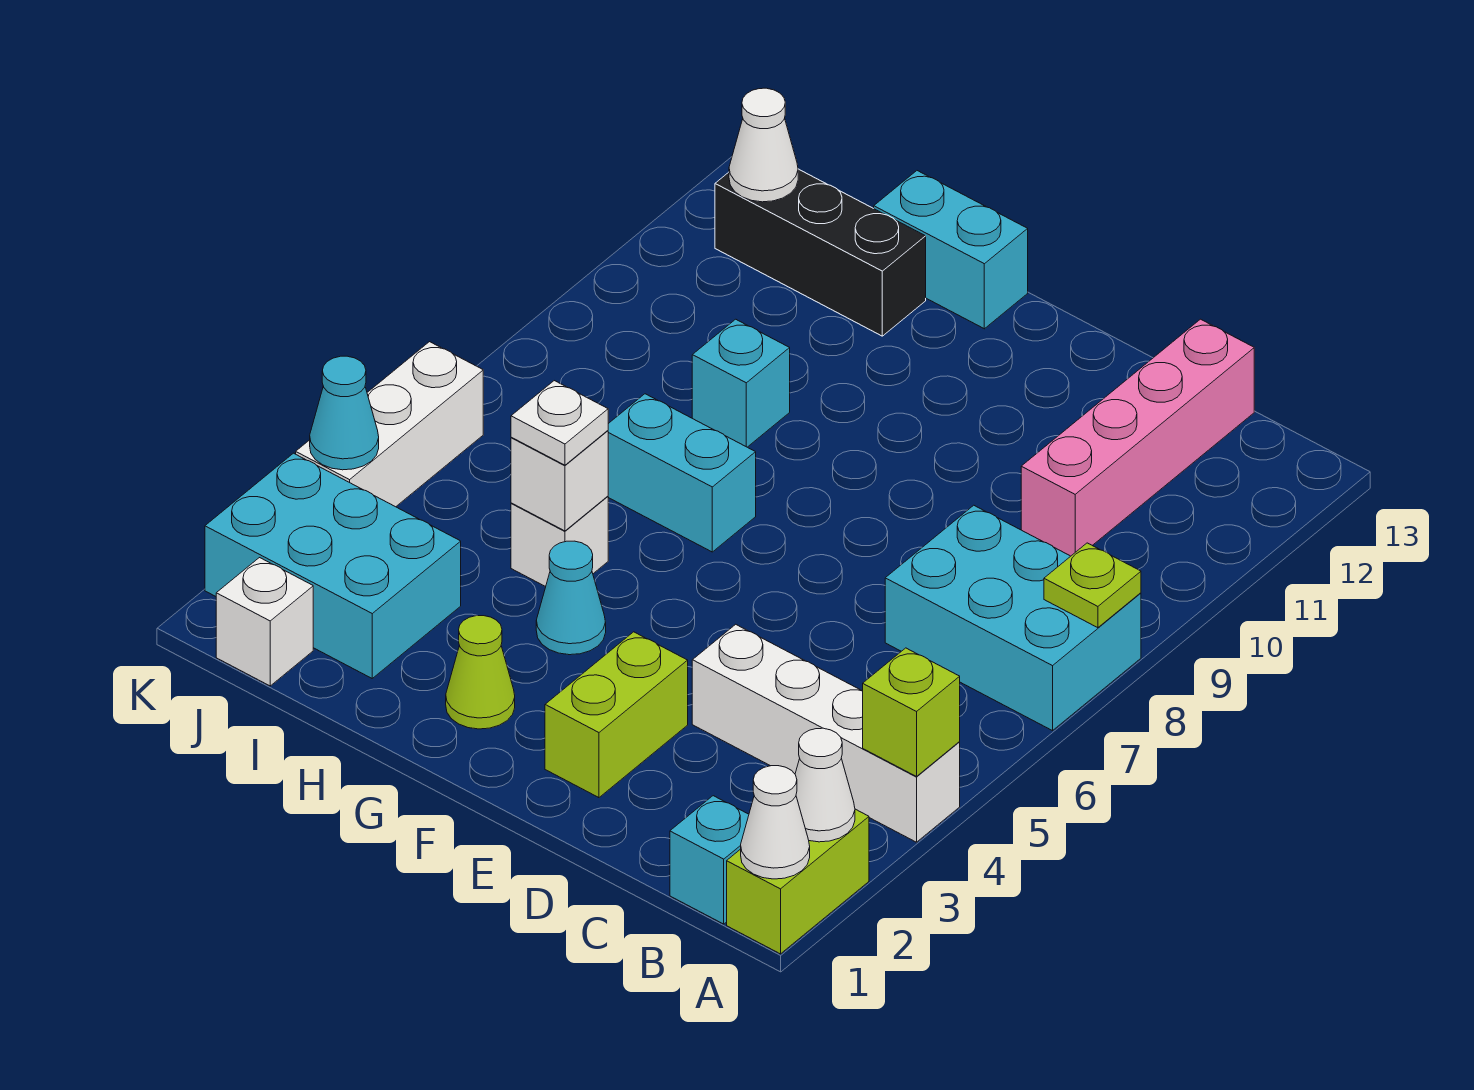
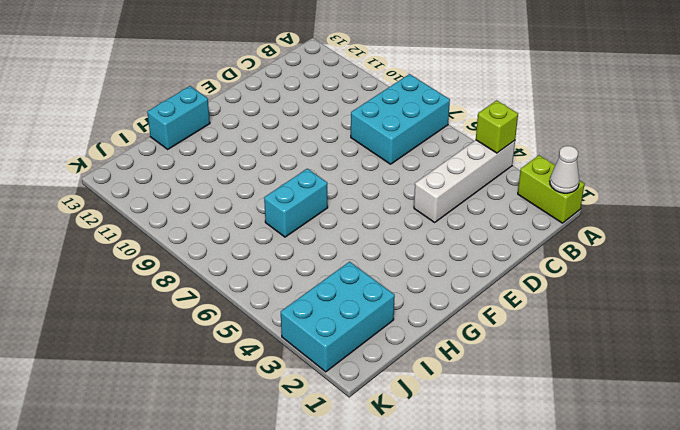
none -> cyan brick B1 level 1
none -> pink brick C10:C13 level 1
none -> lime brick E2:E3 level 1

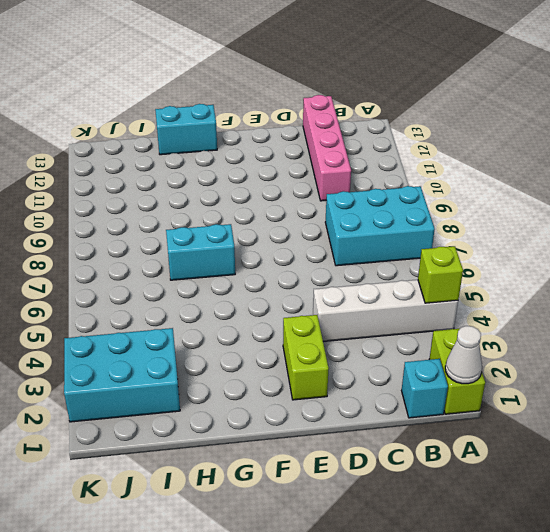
none -> lime cone G2 level 1
none -> cyan cone G4 level 1
none -> white brick H5 level 1

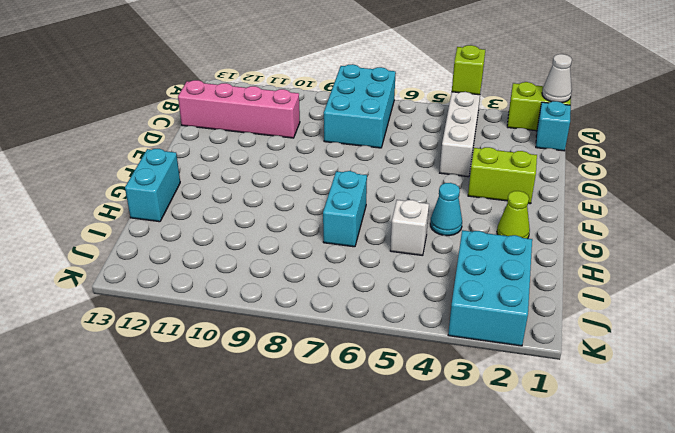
none -> cyan brick H9 level 1
none -> black brick H12:J12 level 1
none -> white brick J1 level 1

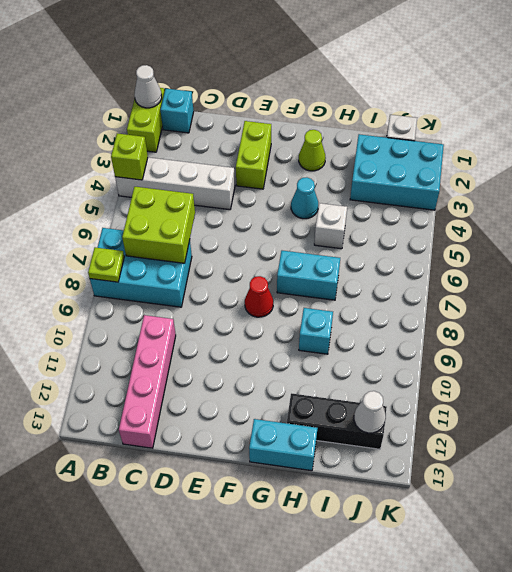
lime brick B6:C7 level 2 -> none
red cone F8 level 1 -> none
none -> white brick K4:K6 level 1
none -> white cone A2 level 2
none -> white brick H5 level 2

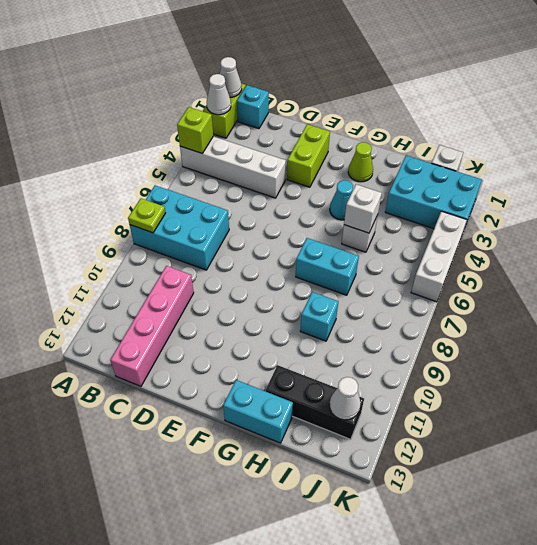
none -> cyan cone K4 level 2
none -> white plate H5 level 3

